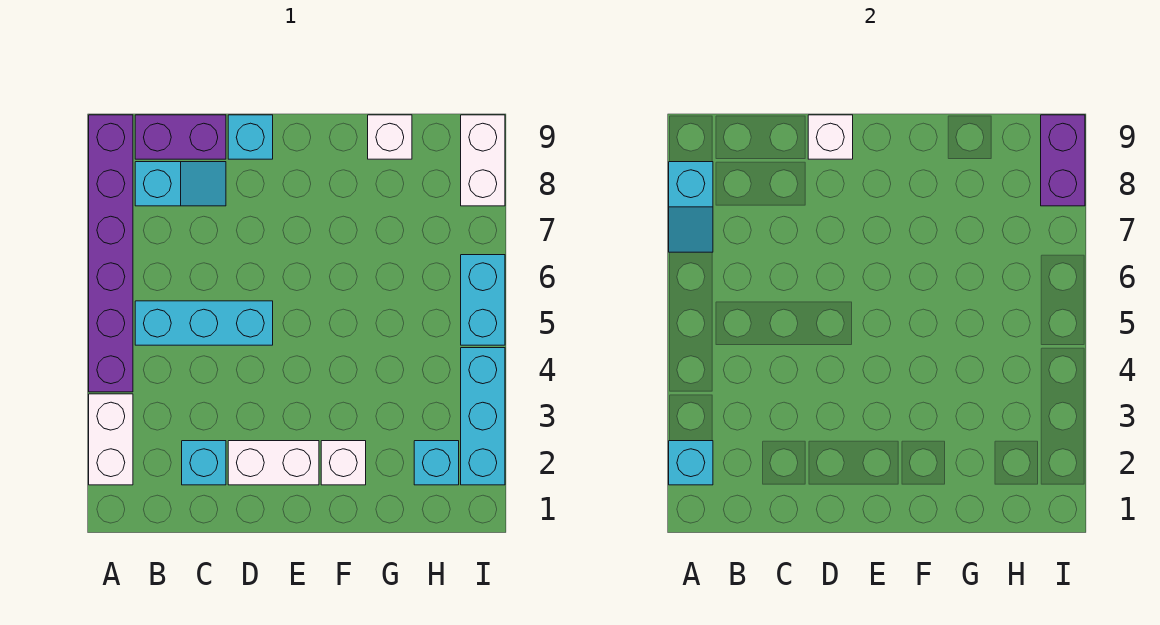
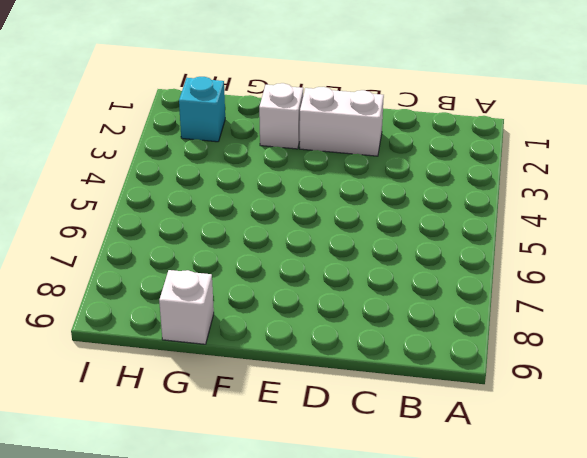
none -> white brick A2:A3 level 1
none -> purple brick A4:A9 level 1
none -> cyan brick B5:D5 level 1

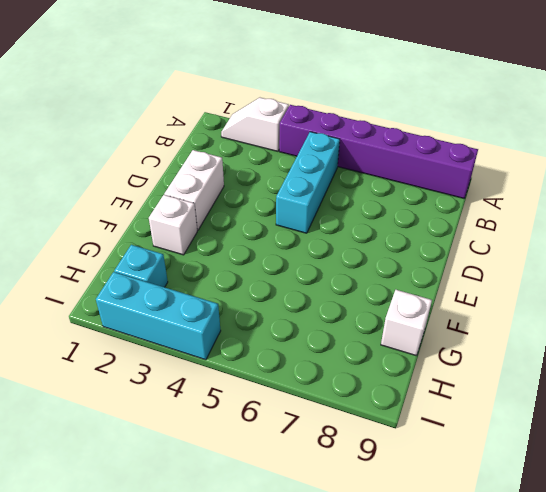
white slope A2:A3 level 1 top 3 -> white brick A2:A3 level 1
none -> cyan slope B8:C8 level 1 top B
none -> purple brick B9:C9 level 1
none -> cyan brick C2 level 1

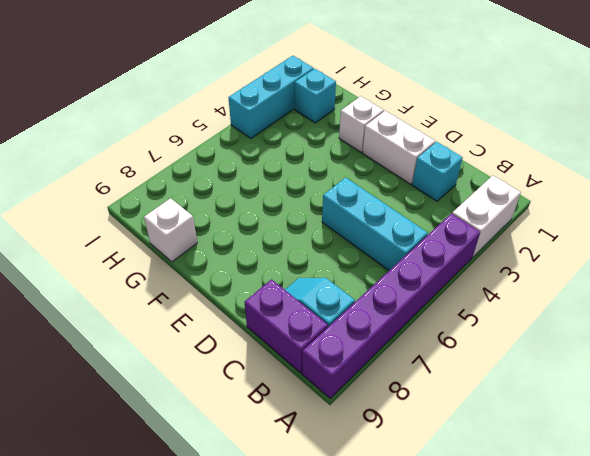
none -> cyan brick D9 level 1
none -> cyan brick I5:I6 level 1
none -> white brick I8:I9 level 1

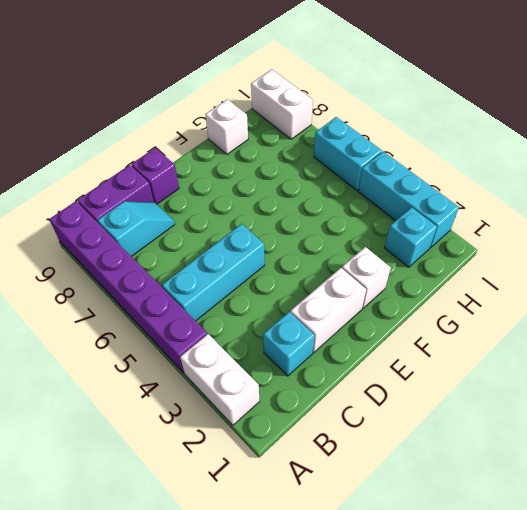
purple brick D9 level 1 -> cyan brick D9 level 1
none -> cyan brick A2 level 2
none -> cyan slope A7:A8 level 2 top 8
none -> white brick D9 level 2

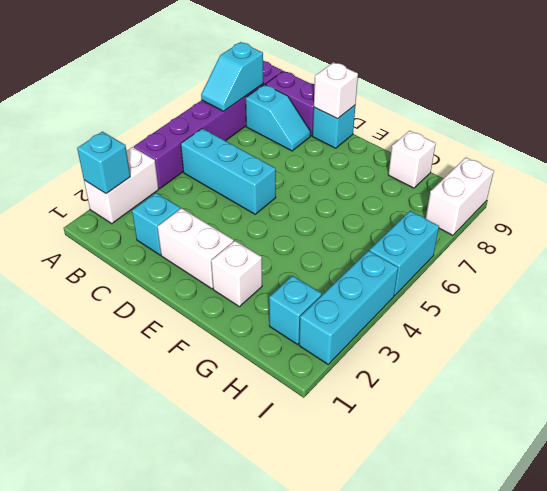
none -> purple brick I8:I9 level 2

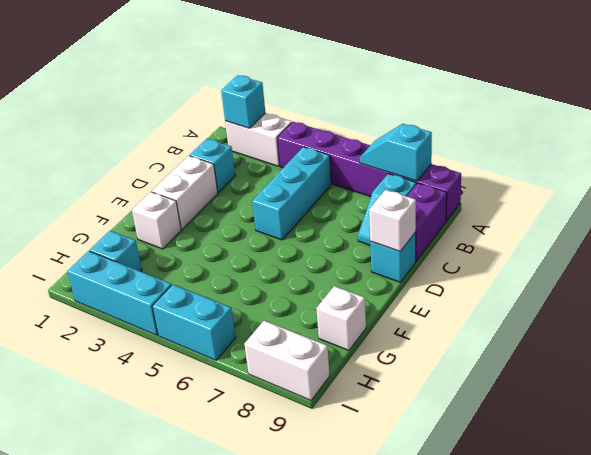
none -> purple brick I8:I9 level 2

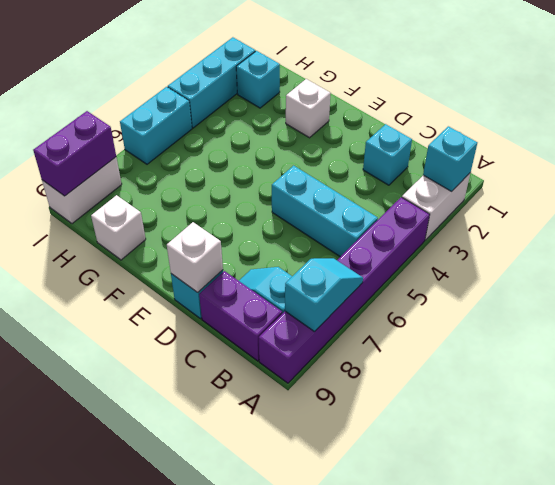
none -> white brick D2:E2 level 1

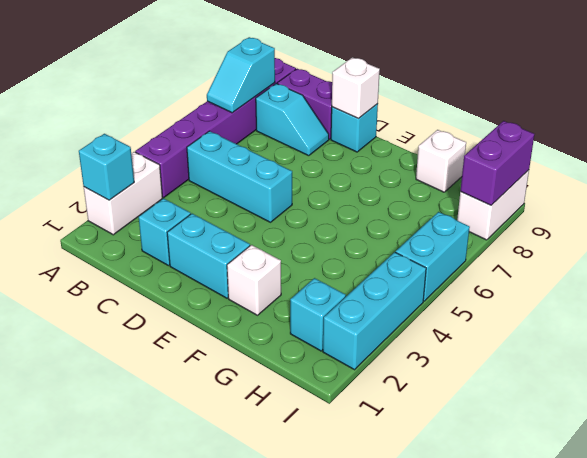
cyan brick D2:E2 level 1 -> white brick D2:E2 level 1

